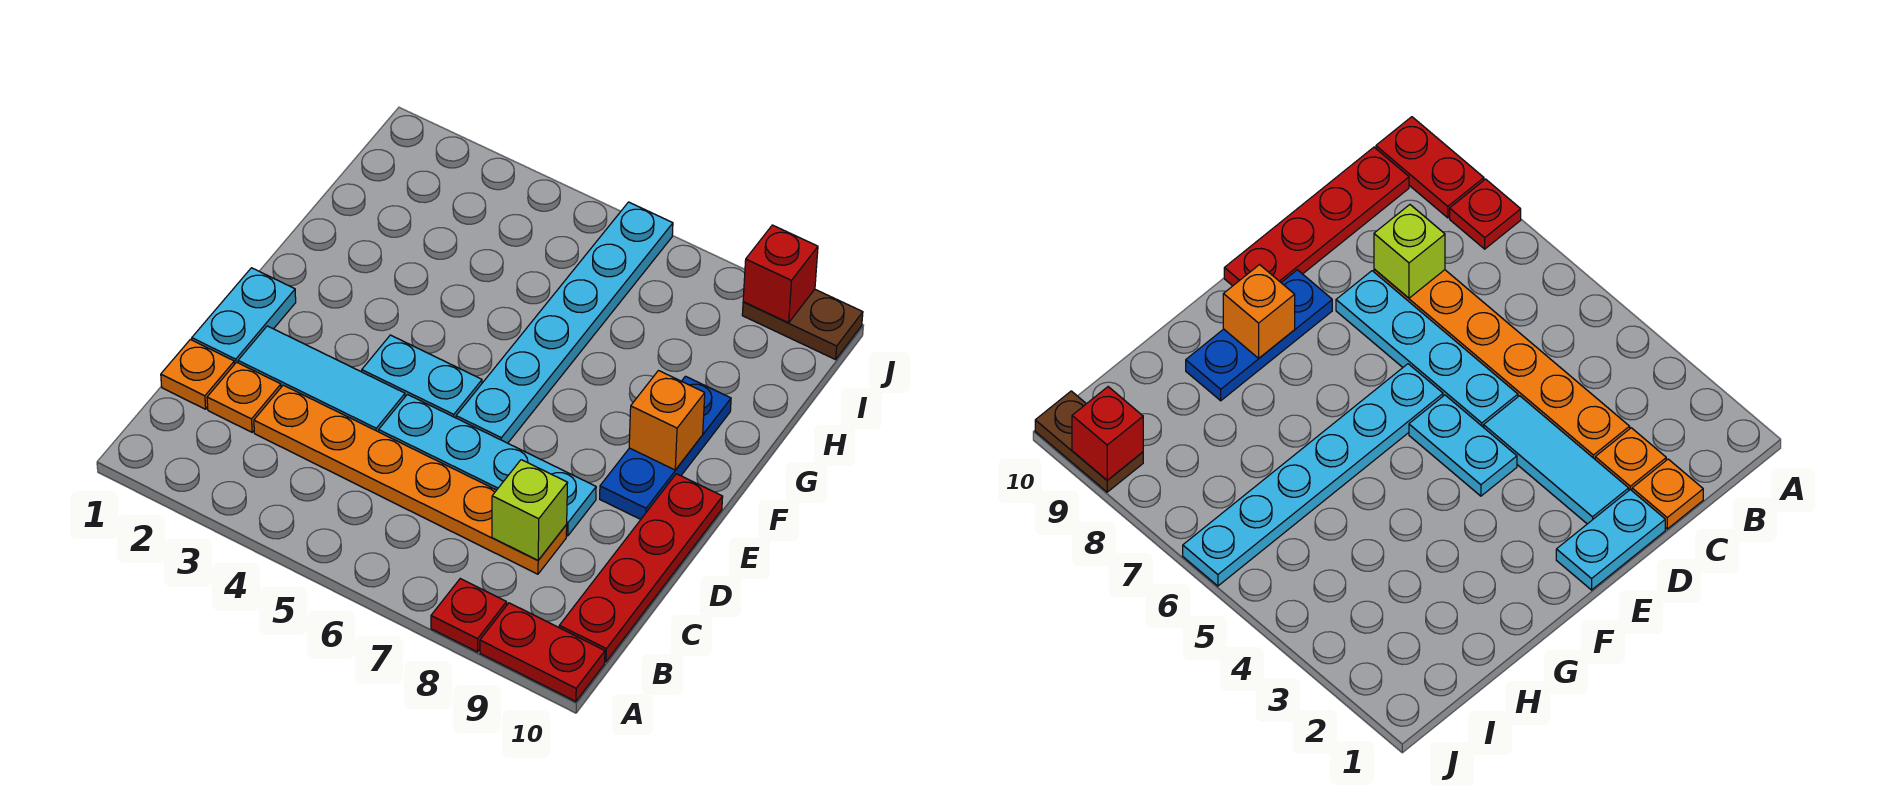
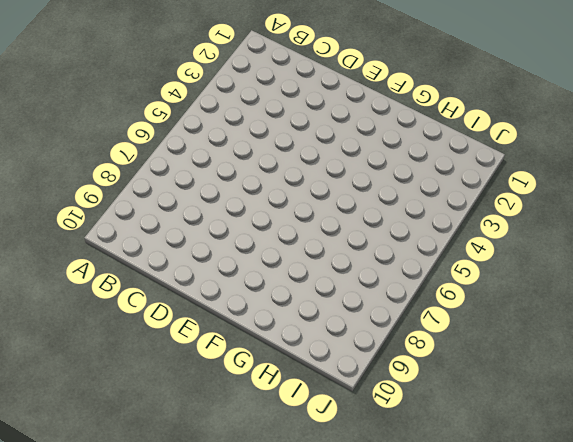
none -> red plate A8 level 1
none -> red plate A9:A10 level 1
none -> red plate B10:E10 level 1

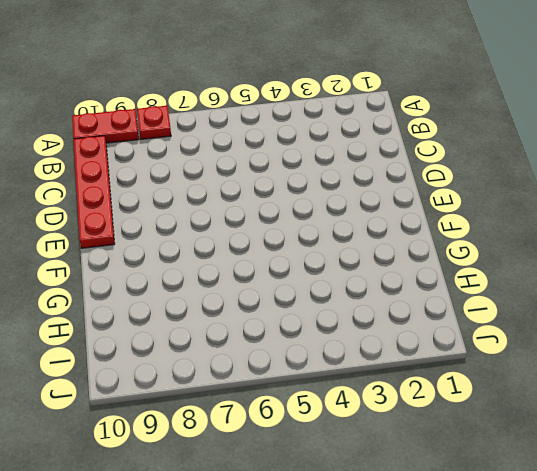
none -> orange plate C1 level 1
none -> orange plate C2 level 1
none -> orange plate C3:C8 level 1

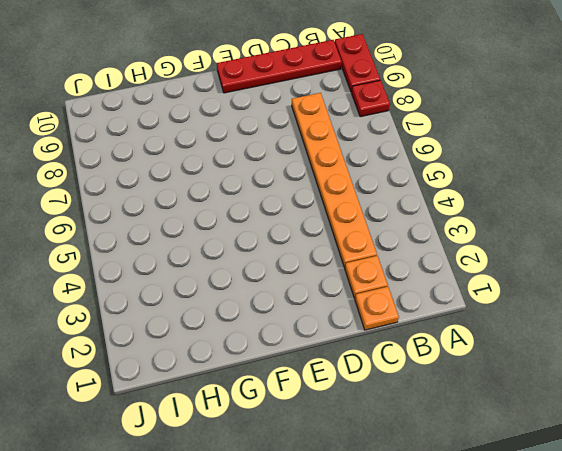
none -> cyan plate D1:E1 level 1
none -> cyan tile D2:D4 level 1
none -> cyan plate D5:D8 level 1

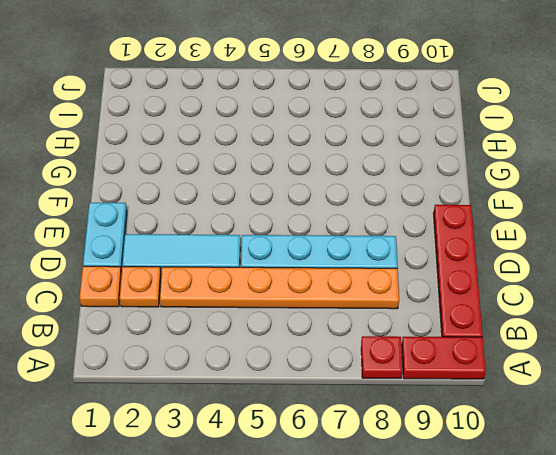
none -> cyan plate E4:E5 level 1
none -> cyan plate E6:J6 level 1
none -> blue plate E9:G9 level 1

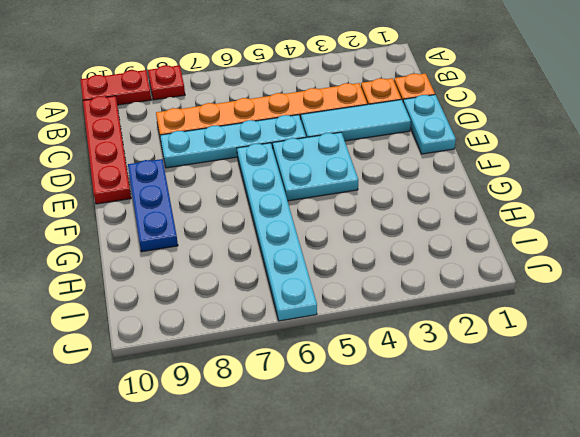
cyan plate E4:F5 level 1 -> cyan plate E4:E5 level 1
none -> brown plate J9:J10 level 1
none -> lime brick C8 level 2
none -> orange brick F9 level 2

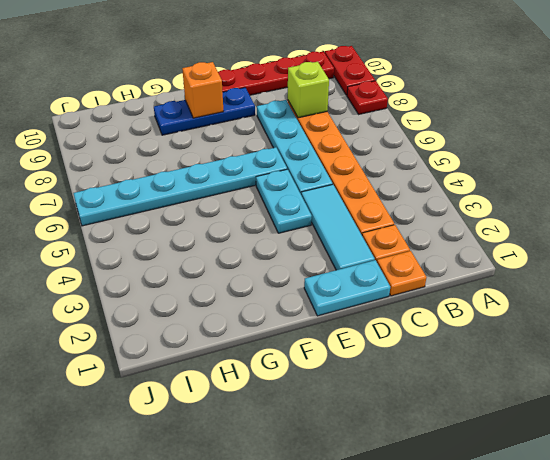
none -> brown plate J9:J10 level 1
none -> red brick J9 level 2

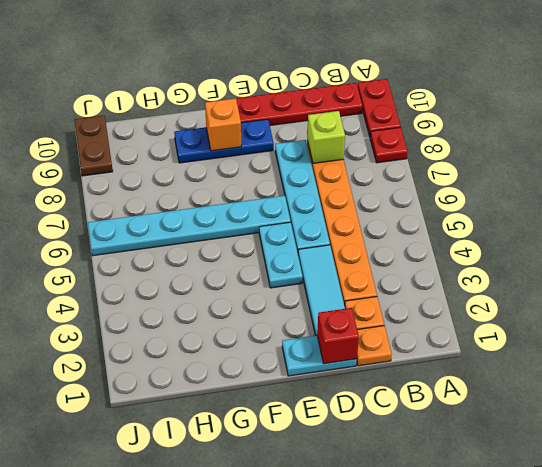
red brick D1 level 2 -> red brick J9 level 2

